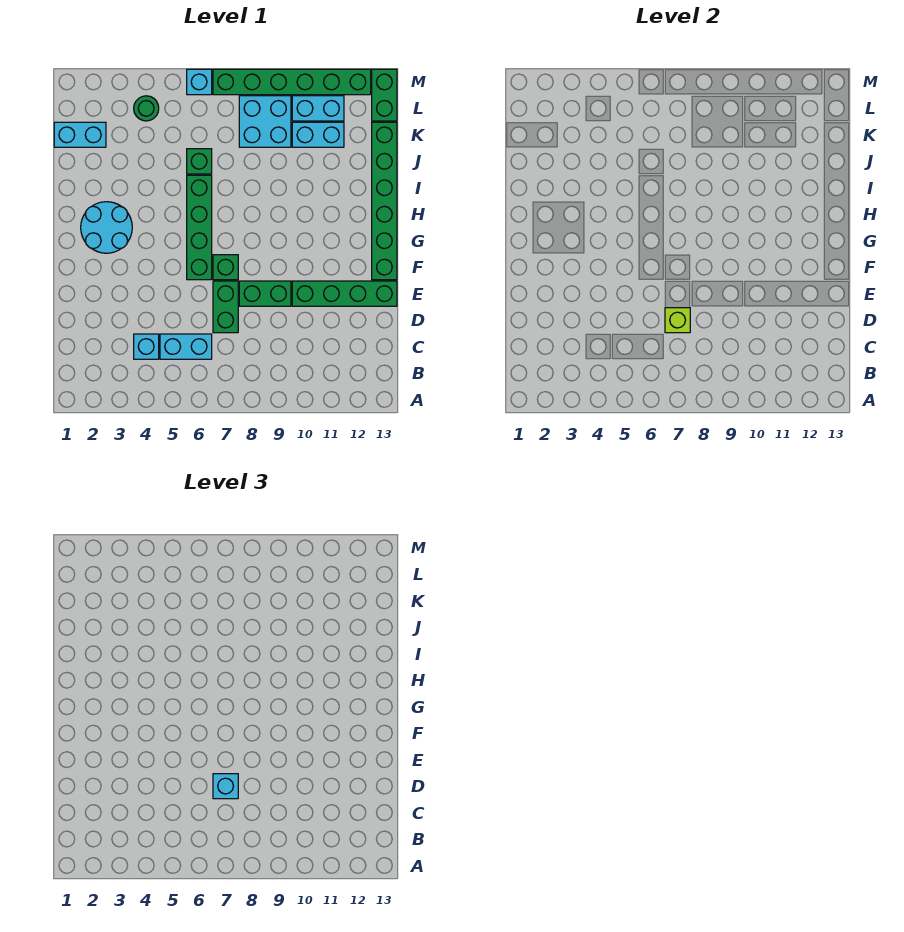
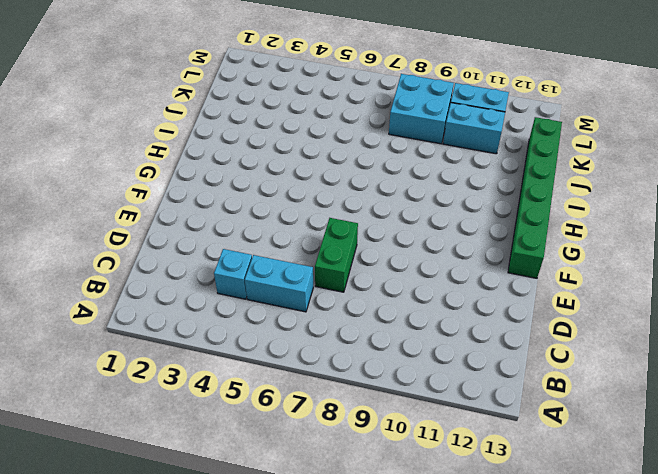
none -> green brick E8:E9 level 1
none -> green brick E10:E13 level 1
none -> green brick F6:I6 level 1

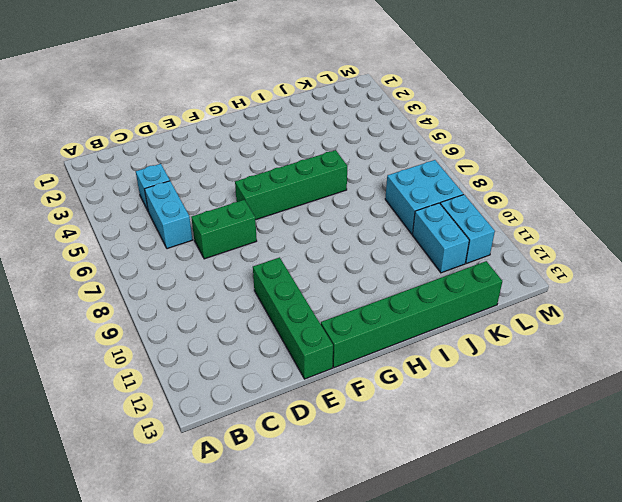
none -> green brick E8:E9 level 1
none -> green brick F7 level 1
none -> cyan round brick G2:H3 level 1

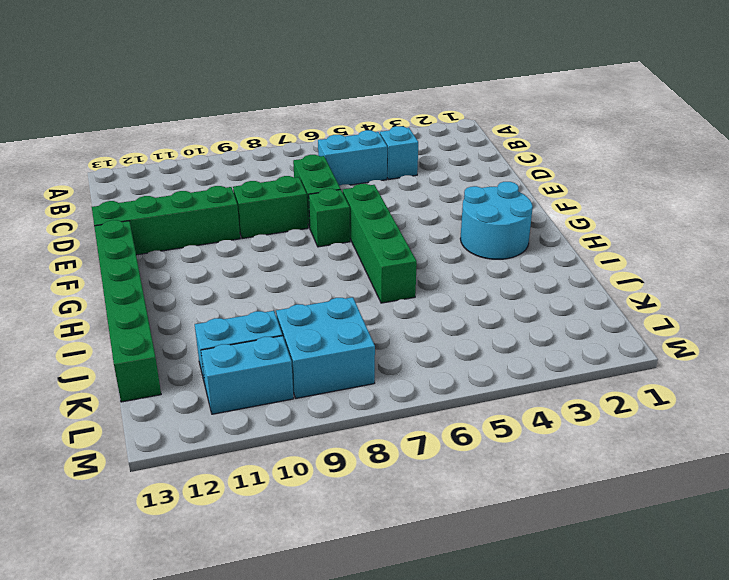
none -> green brick J6 level 1
none -> cyan brick K1:K2 level 1
none -> green round brick L4 level 1

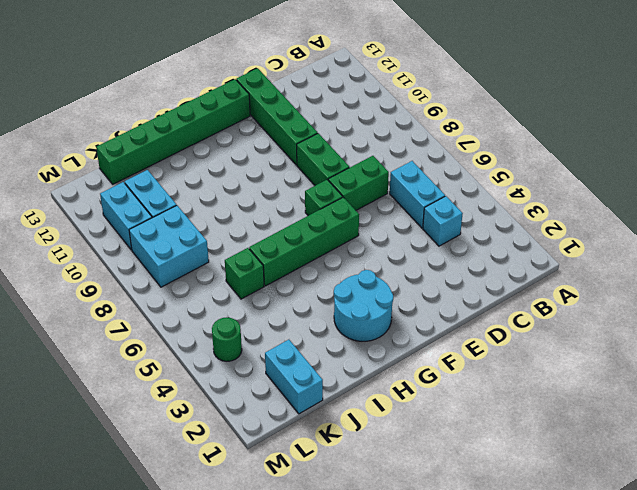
none -> green brick L13:M13 level 1
none -> cyan brick M6 level 1
none -> green brick M7:M12 level 1

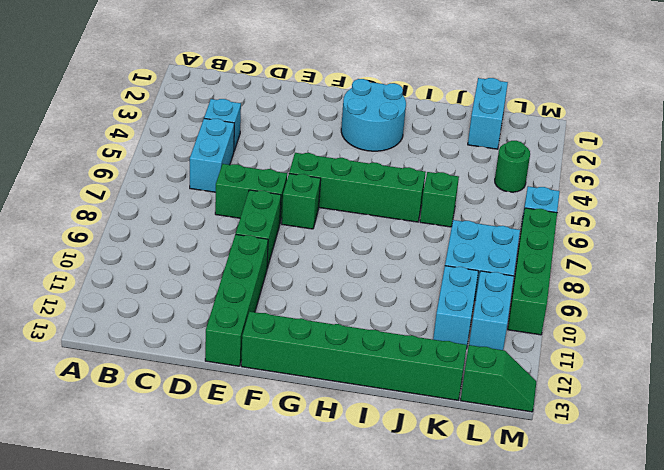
green slope L13:M13 level 1 top L -> green brick L13:M13 level 1
green brick M7:M10 level 1 -> green brick M7:M12 level 1
none -> lime brick D7 level 2
none -> cyan brick D7 level 3

